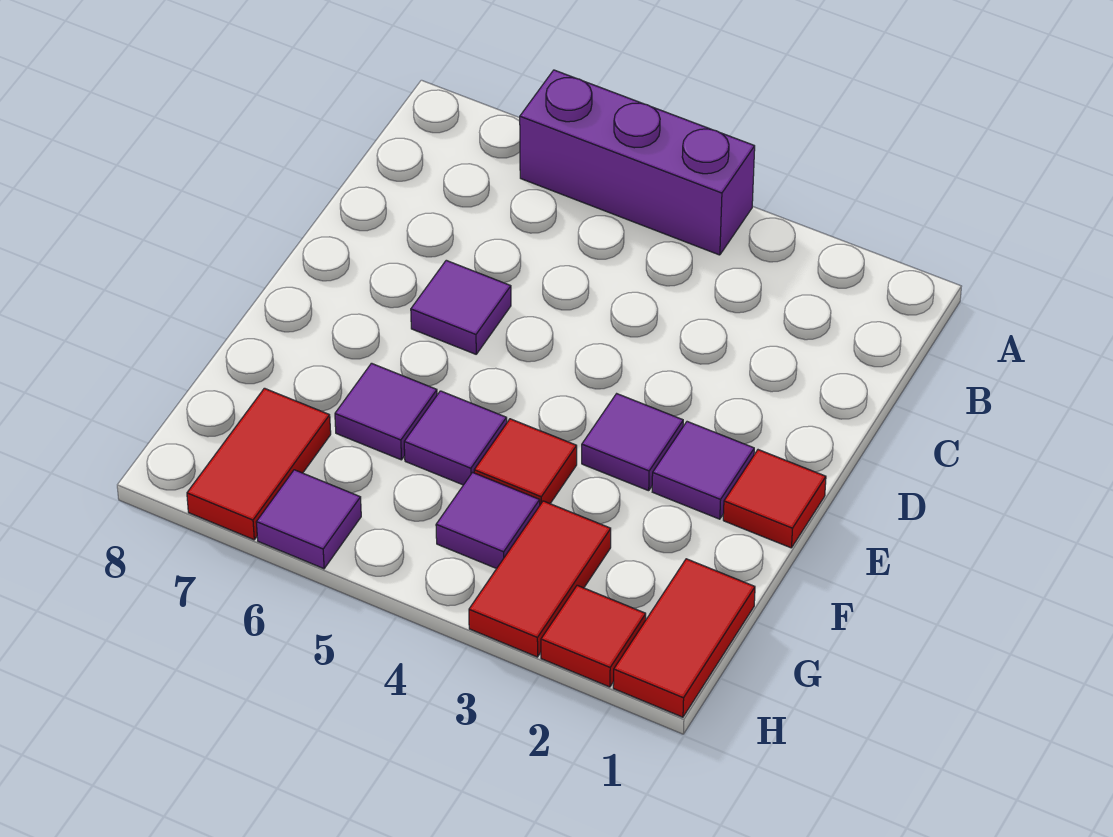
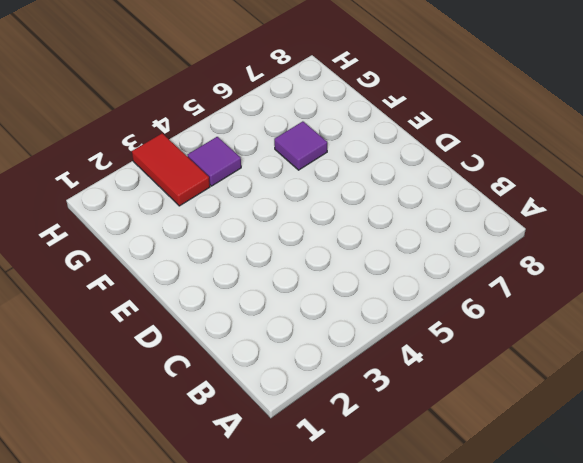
none -> purple brick A4:A6 level 1
none -> purple tile D6 level 1
none -> red tile E1 level 1

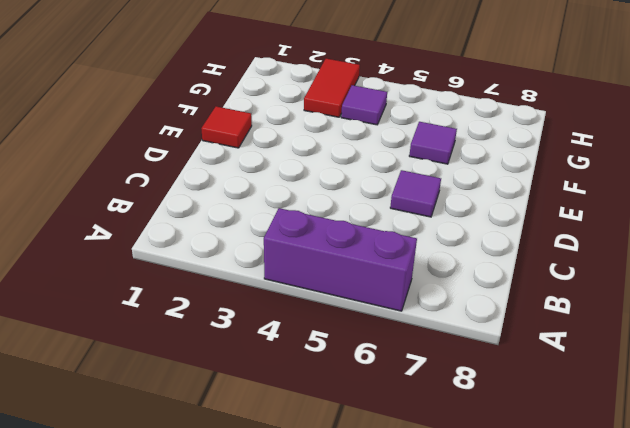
none -> purple tile E2 level 1
none -> purple tile E3 level 1
none -> red tile F4 level 1

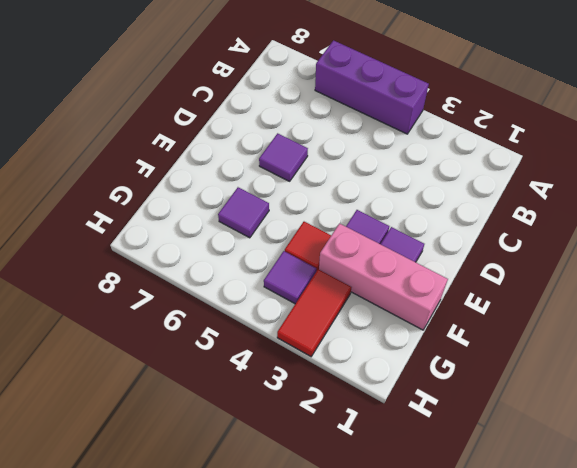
pink brick F1:F3 level 1 -> none
none -> red tile E1 level 1
none -> purple tile F5 level 1
none -> red tile G1:H1 level 1

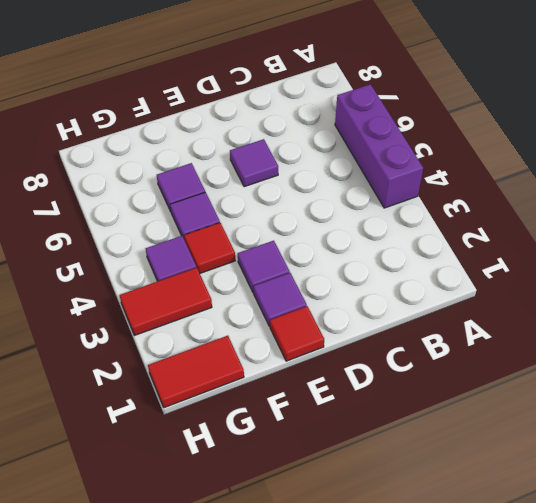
none -> red tile G7:H7 level 1
none -> red tile H2 level 1
none -> purple tile H6 level 1

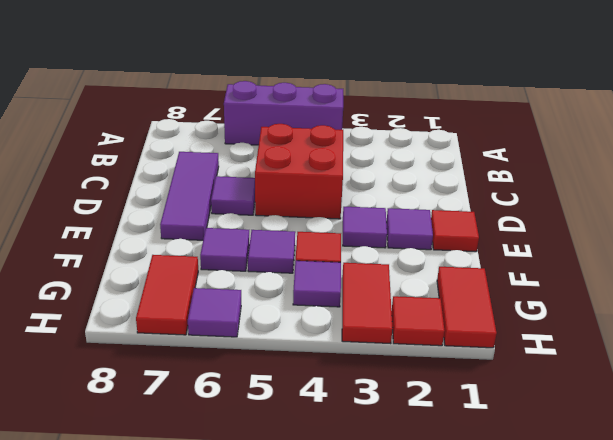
red brick C4:D5 level 1 -> none
purple tile C7:E7 level 1 -> none

